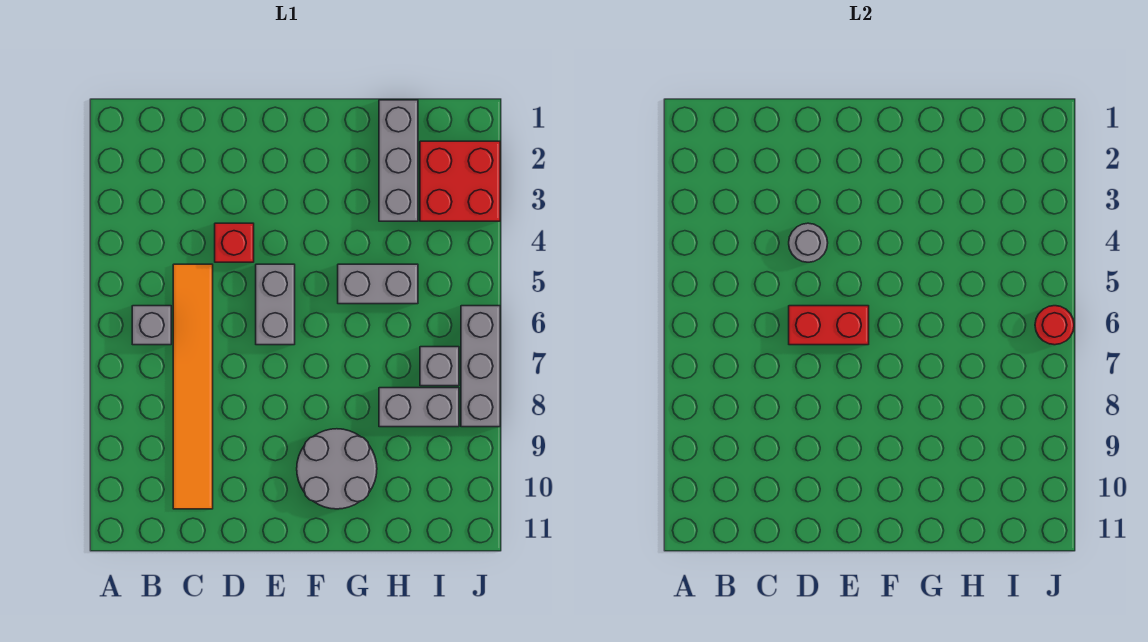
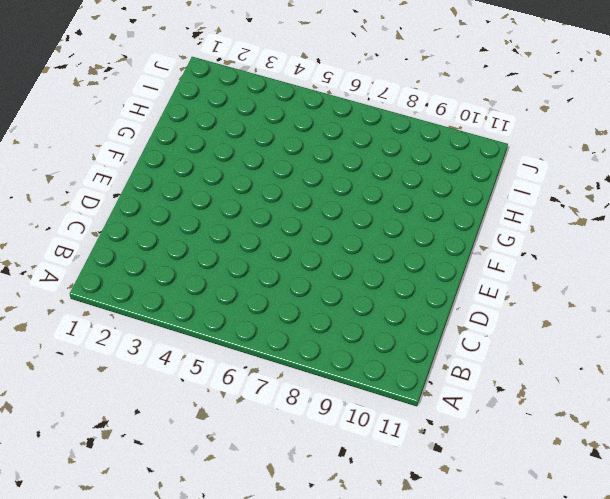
none -> grey brick B6 level 1
none -> orange tile C5:C10 level 1
none -> red brick D4 level 1

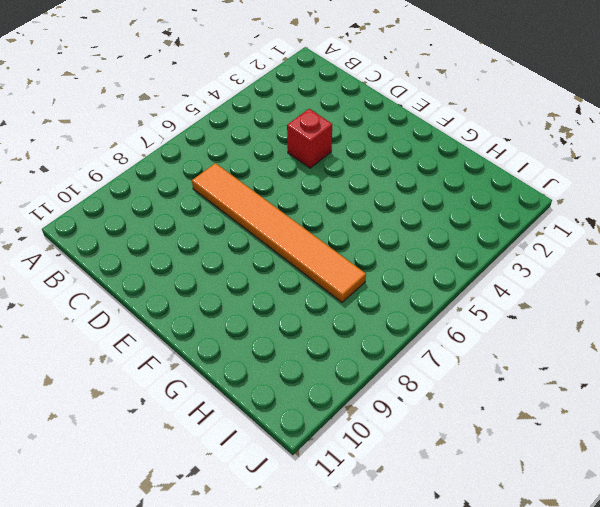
orange tile C7:H7 level 1 -> orange tile C5:C10 level 1
none -> grey brick B6 level 1
none -> grey brick E5:E6 level 1
none -> grey round brick F9:G10 level 1

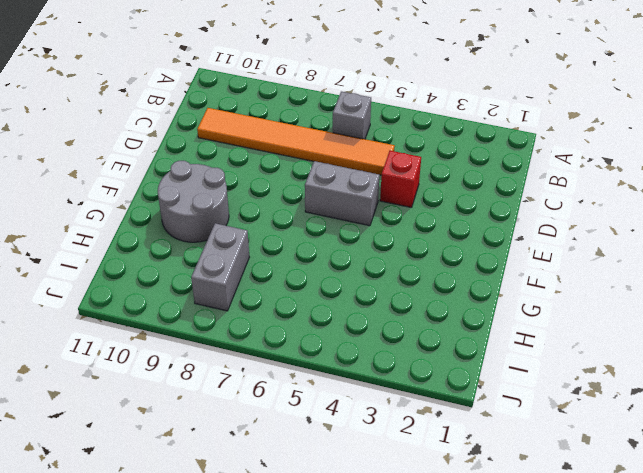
none -> grey brick G5:H5 level 1
none -> grey brick H1:H3 level 1
none -> red brick I2:J3 level 1

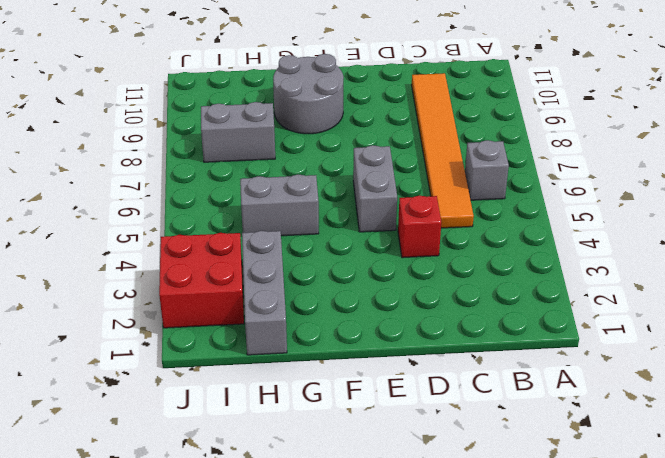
none -> grey brick I7 level 1
none -> grey brick J6:J8 level 1
none -> grey round brick D4 level 2

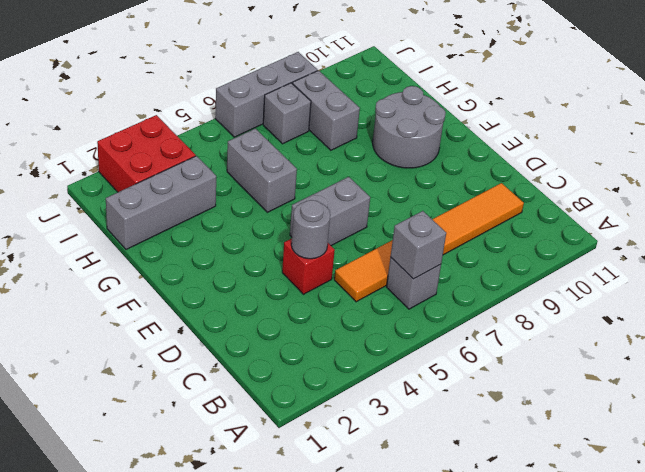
grey brick B6 level 2 -> none
none -> red brick D6:E6 level 2
none -> red round brick J6 level 2

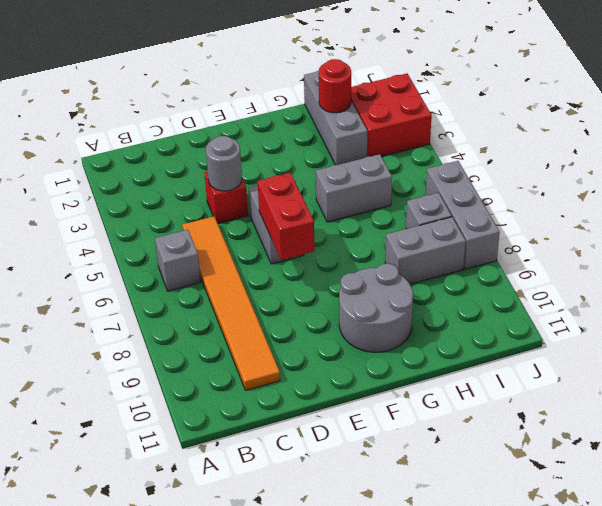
red brick E6:E7 level 2 -> red brick D6:E6 level 2
red round brick H2 level 2 -> red round brick J6 level 2

